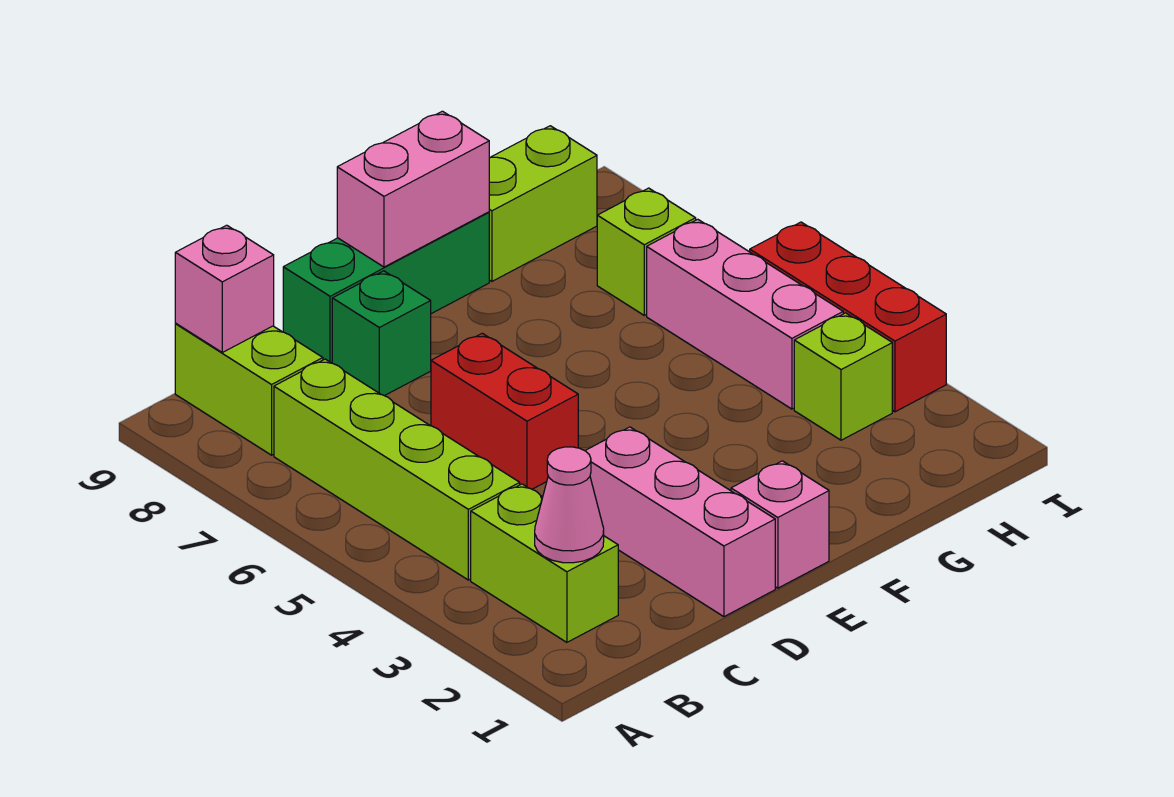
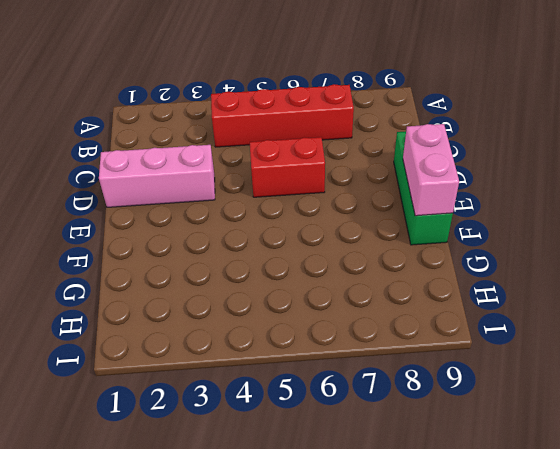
red brick B4:B7 level 1 -> lime brick B4:B7 level 1
none -> lime brick B2:B3 level 1
none -> lime brick B8:B9 level 1
none -> green brick D8 level 1

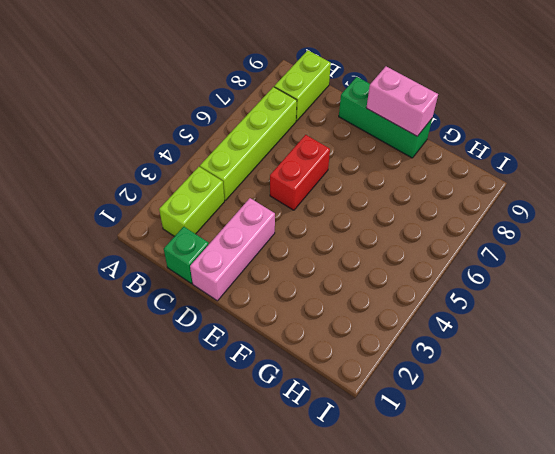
green brick C1 level 1 -> green brick D8 level 1
none -> pink brick E1 level 1
none -> lime brick G9:H9 level 1
none -> lime brick H3 level 1

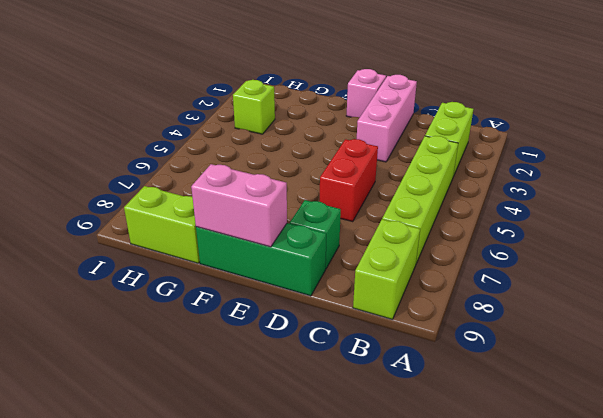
none -> pink brick H4:H6 level 1
none -> lime brick H7 level 1
none -> red brick I3:I5 level 1

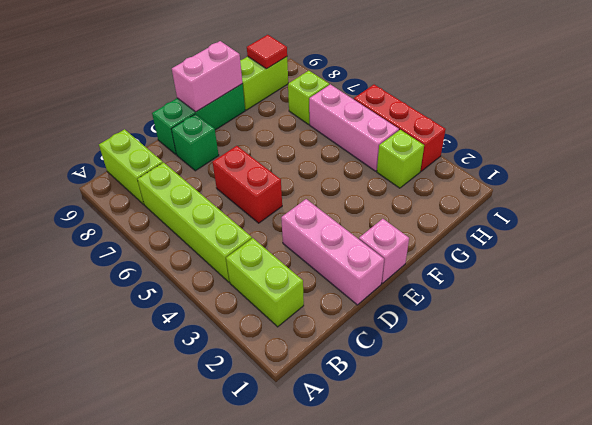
red tile H9 level 2 -> none
none -> pink cone B2 level 2
none -> pink brick B9 level 2

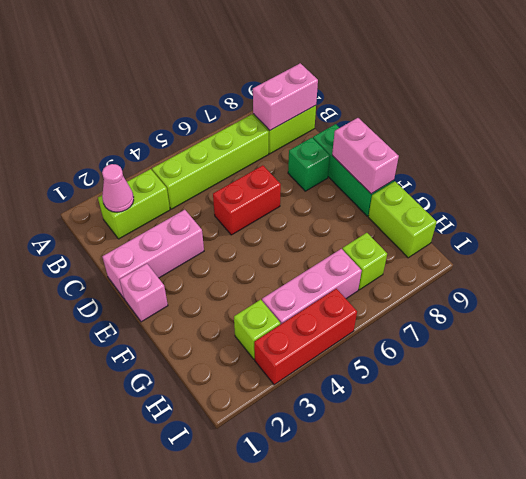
pink brick B8:B9 level 2 -> pink brick B9 level 2

